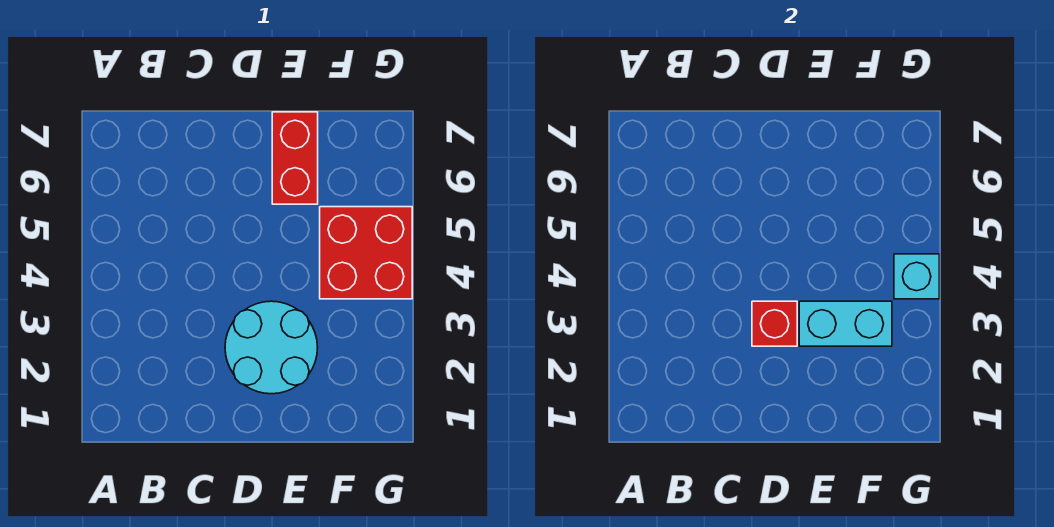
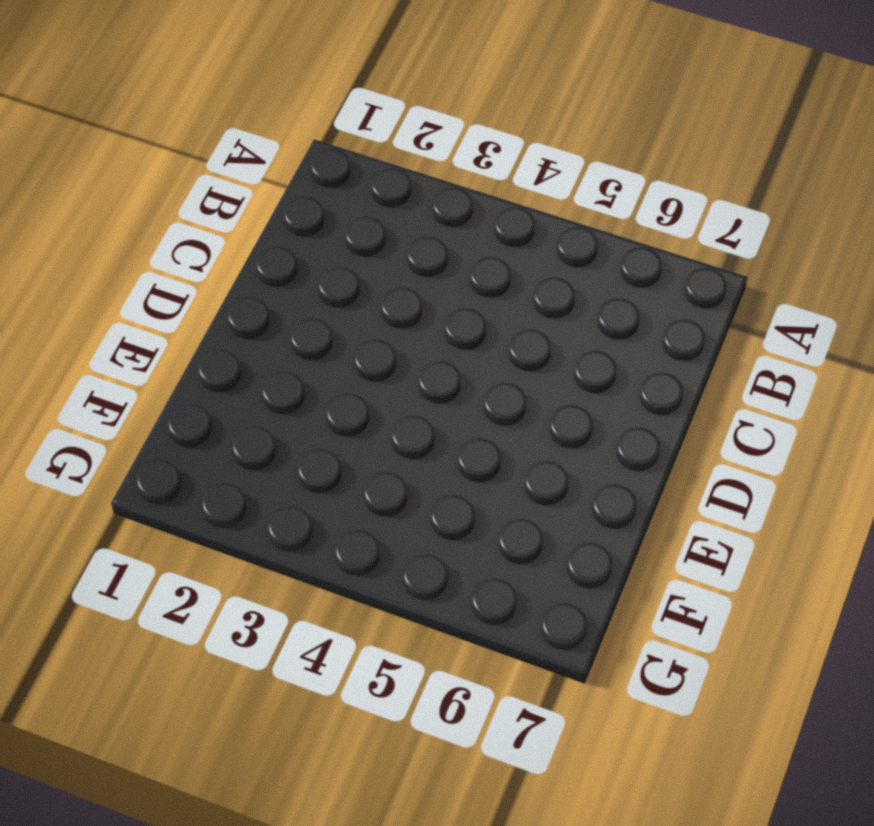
none -> cyan round brick D2:E3 level 1
none -> red brick E6:E7 level 1

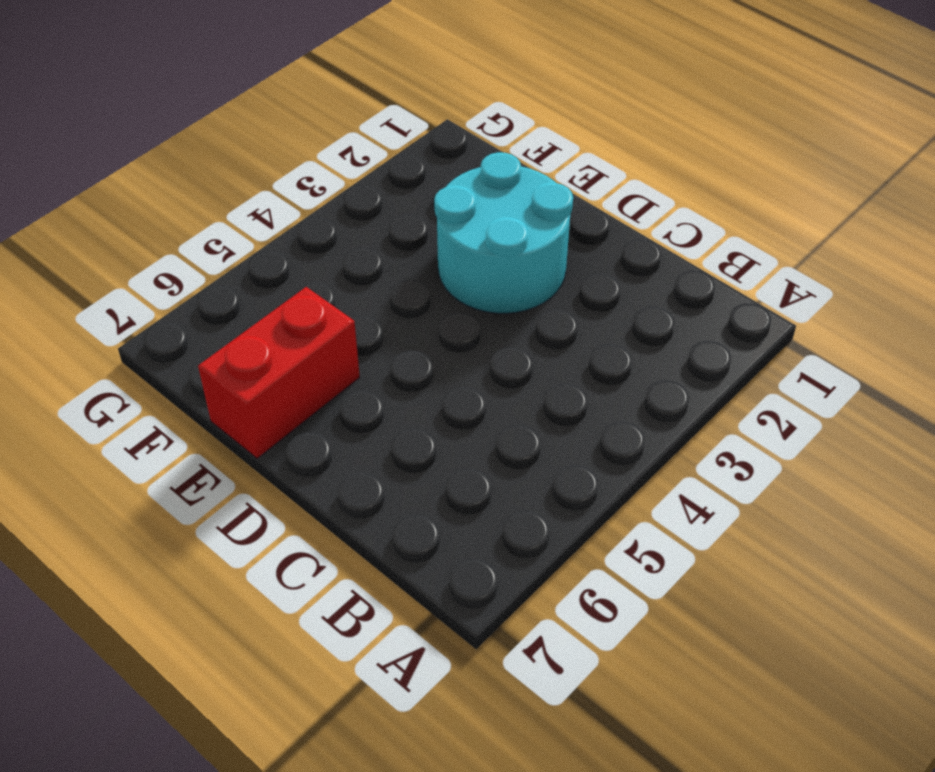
none -> red brick F4:G5 level 1
none -> red brick D3 level 2

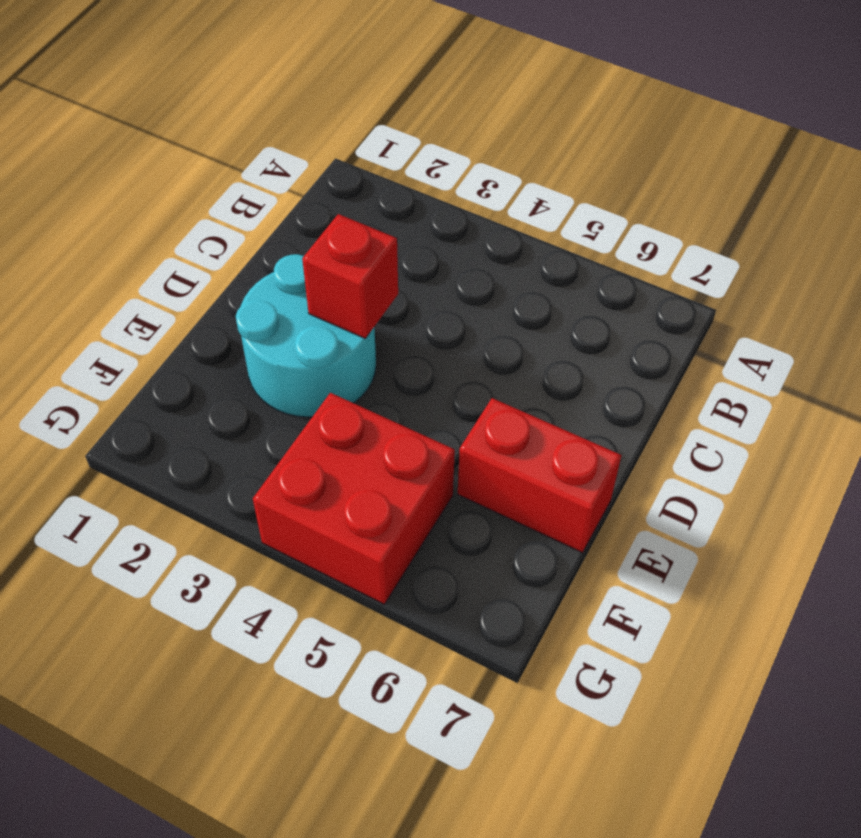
none -> cyan brick E3:F3 level 2
none -> cyan brick G4 level 2

